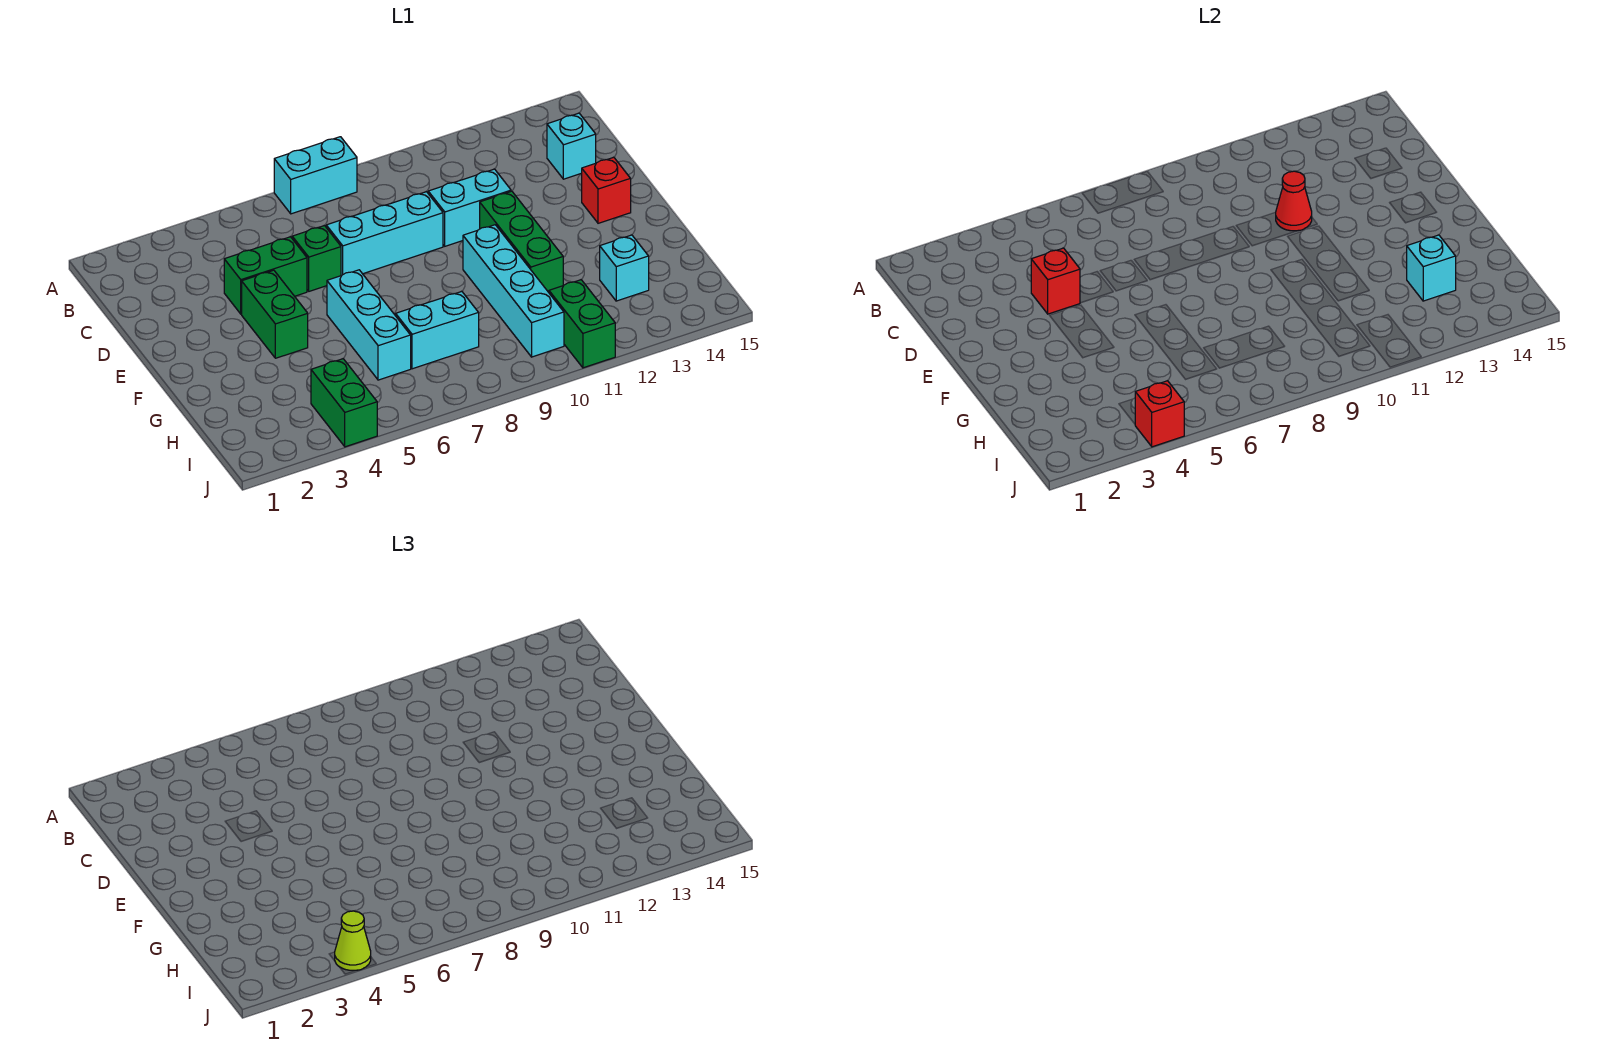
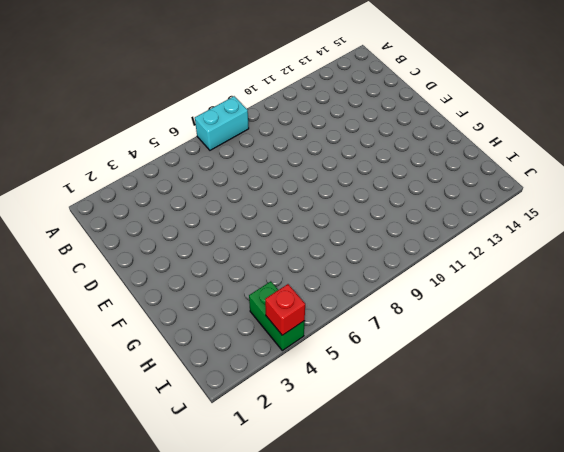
none -> cyan brick C14 level 1
none -> green brick D4:D5 level 1
none -> green brick D6 level 1

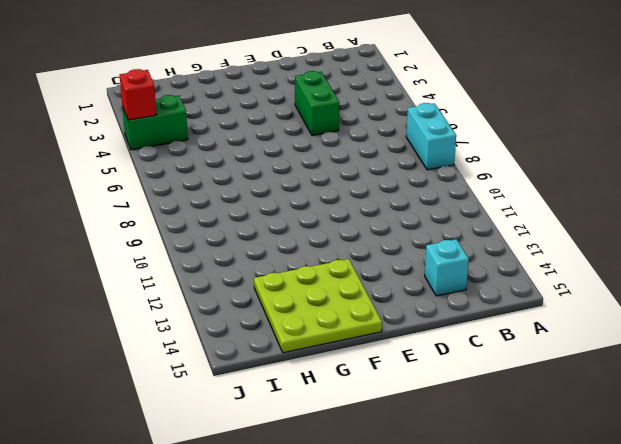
lime plate F13:H15 level 1 -> cyan brick H13 level 1
none -> green brick D6 level 1
none -> cyan brick D7:D9 level 1
none -> cyan brick D10:D11 level 1

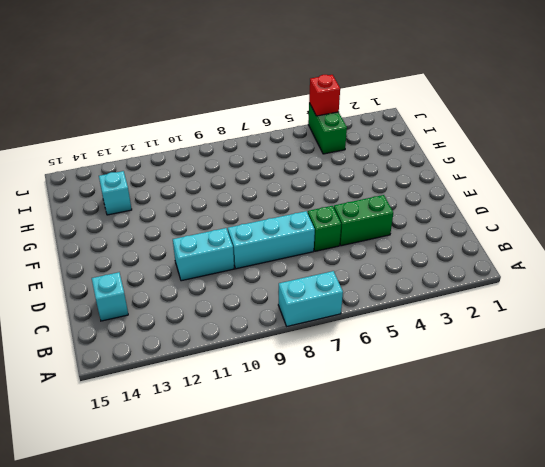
none -> green brick E4:F4 level 1
none -> green brick E11:G11 level 1
none -> red brick E14 level 1

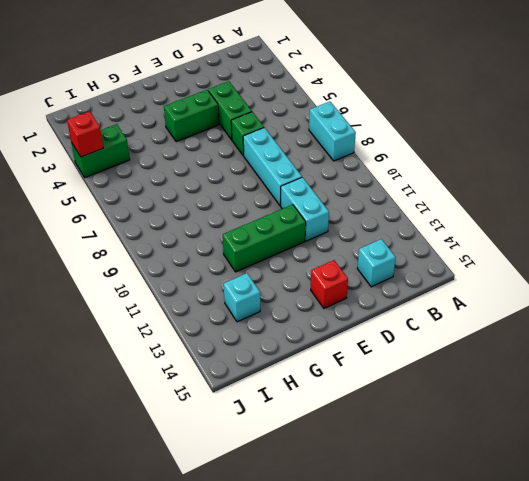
none -> cyan brick F6:H6 level 1
none -> cyan brick F10:I10 level 1
none -> cyan brick H7:H8 level 1

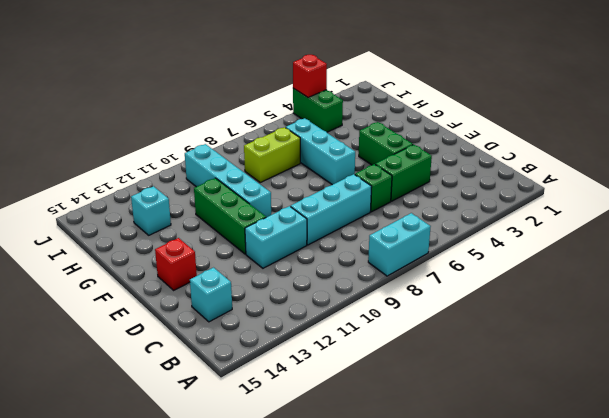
lime brick H7:H8 level 1 -> cyan brick H7:H8 level 1
none -> green brick I11:J11 level 1
none -> red brick D4 level 2
none -> red cone D11 level 2

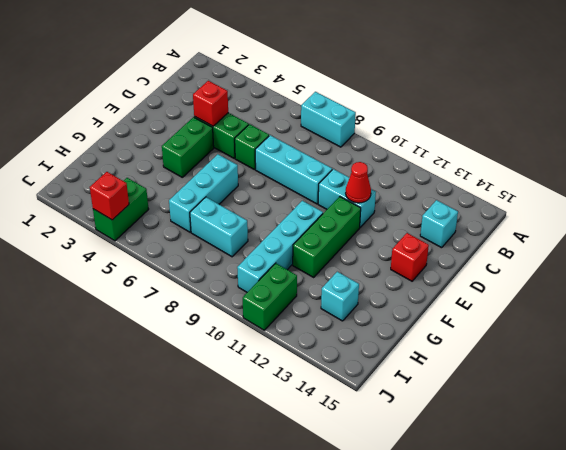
none -> cyan brick H13 level 2
none -> lime cone J4 level 3

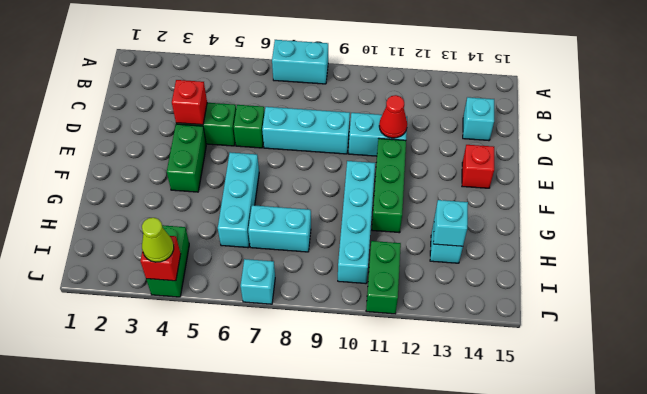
cyan brick J7 level 1 -> none

